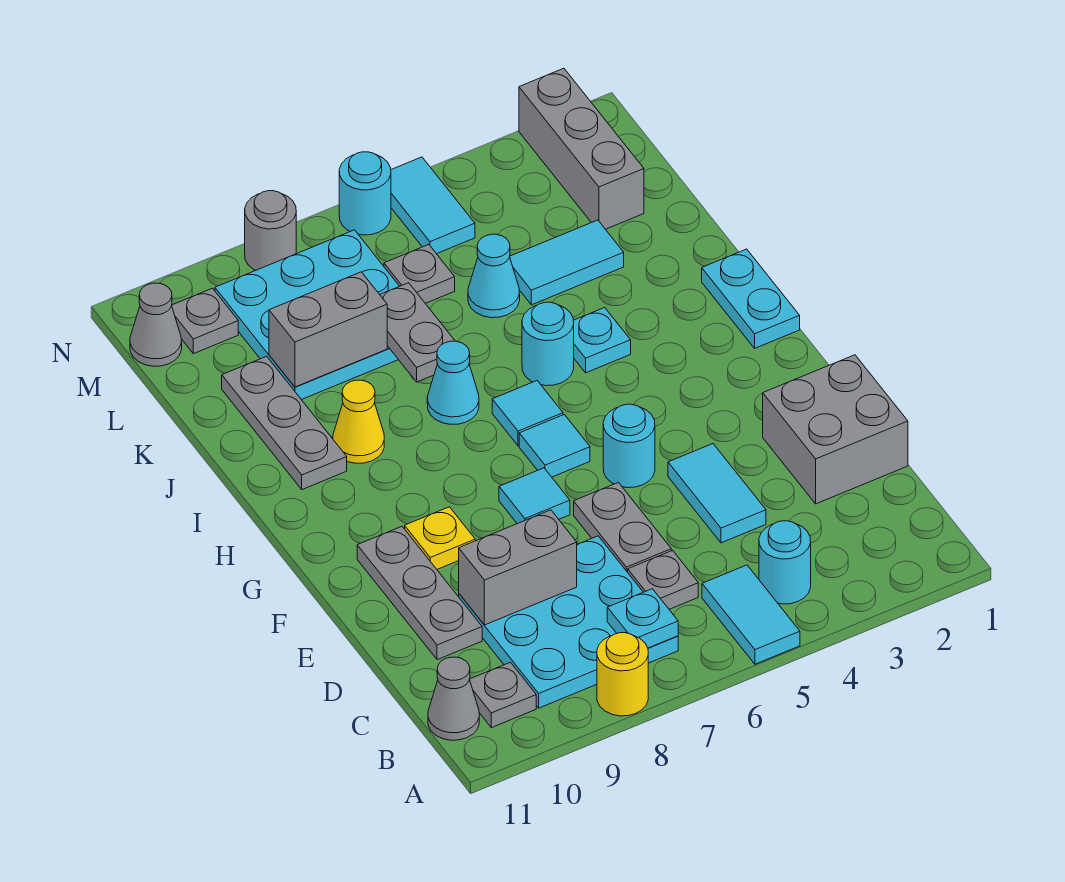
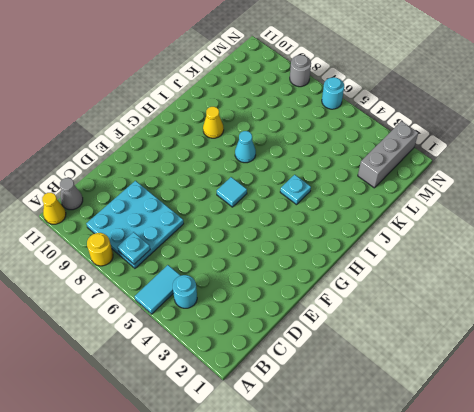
yellow cone A11 level 1 -> none
none -> grey plate B10 level 1
none -> grey plate C6 level 1
none -> grey brick D1:E2 level 1
none -> cyan tile D4:E4 level 1

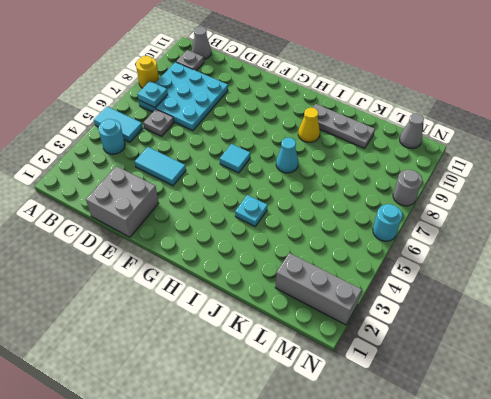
none -> grey plate D6:E6 level 1
none -> grey plate D10:F10 level 1
none -> cyan round brick F5 level 1
none -> cyan tile F7 level 1

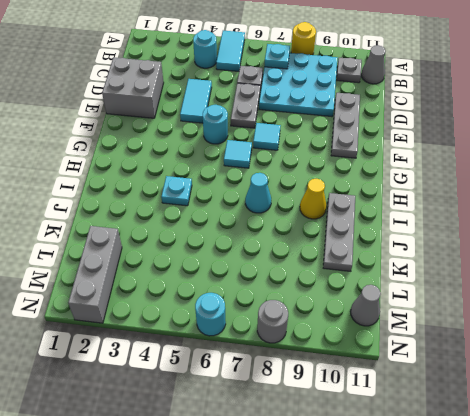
none -> yellow plate F9 level 1
none -> cyan plate H1:I1 level 1
none -> cyan tile H6 level 1
none -> cyan round brick I5 level 1

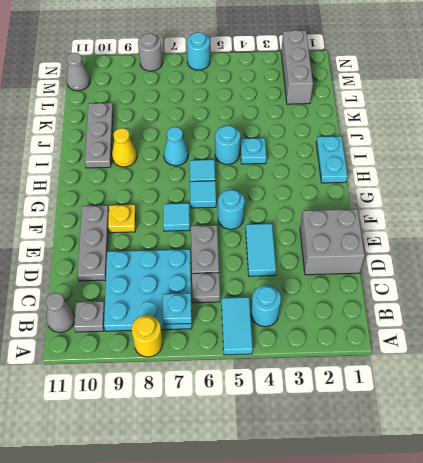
none -> cyan tile K3:K4 level 1
none -> cyan cone K5 level 1
none -> cyan plate K7:M9 level 1
none -> grey plate L6 level 1

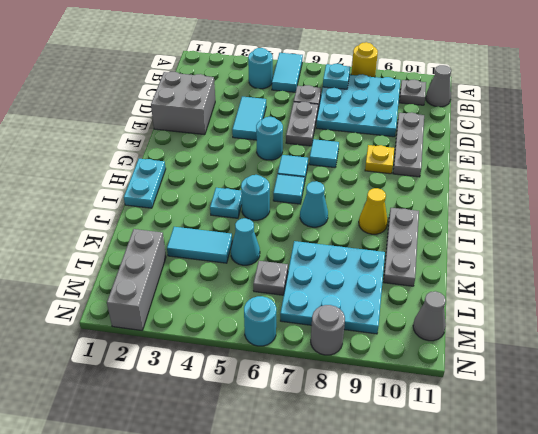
none -> cyan tile M5:N5 level 1
none -> grey plate M10 level 1
none -> grey brick D8:D9 level 2
none -> grey plate J7:K7 level 2

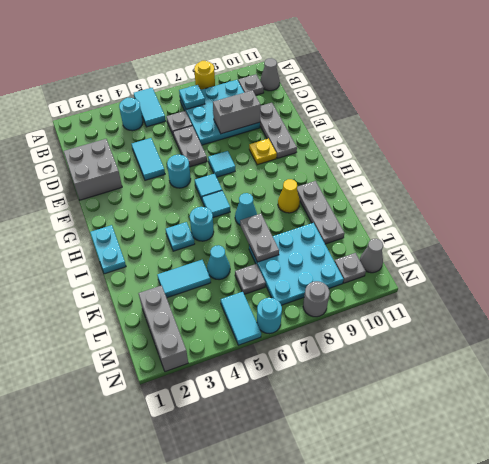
none -> grey brick K8:K9 level 2

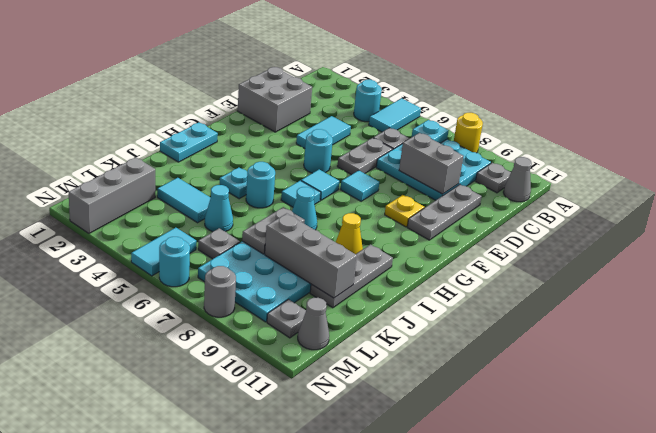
grey brick K8:K10 level 2 -> grey brick K8:K9 level 2

